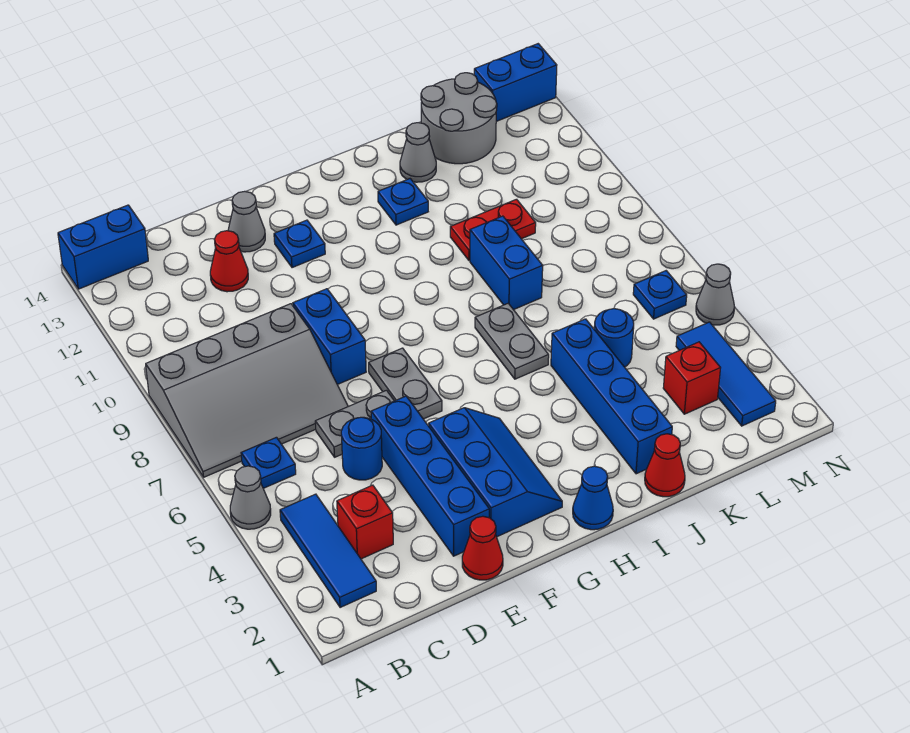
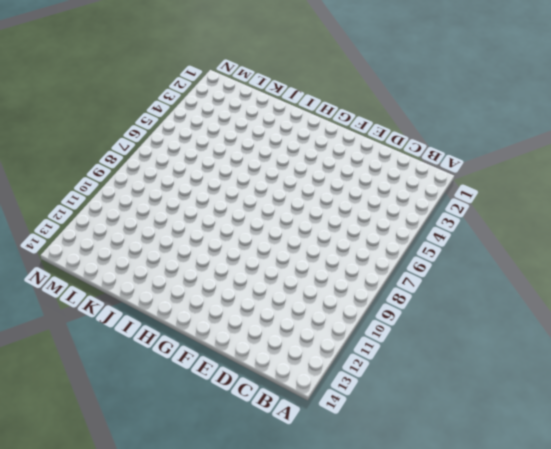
none -> grey cone A5 level 1
none -> grey slope A7:D9 level 1 top 9
none -> blue brick A14:B14 level 1
none -> blue tile B2:B4 level 1

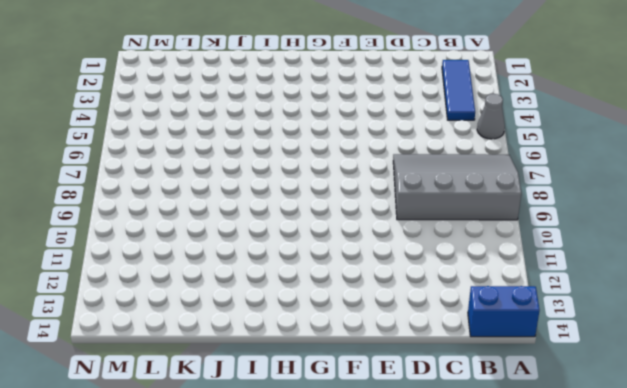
none -> blue plate B6 level 1
none -> red brick C3 level 1
none -> blue round brick D5 level 1
none -> grey plate D6:E6 level 1

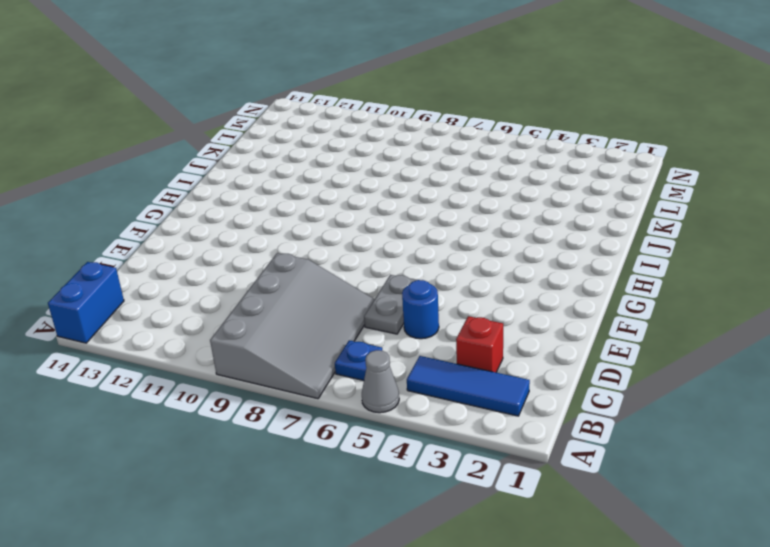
none -> red cone D12 level 1
none -> red cone E1 level 1
none -> blue brick E2:E5 level 1
none -> blue brick E8:E9 level 1

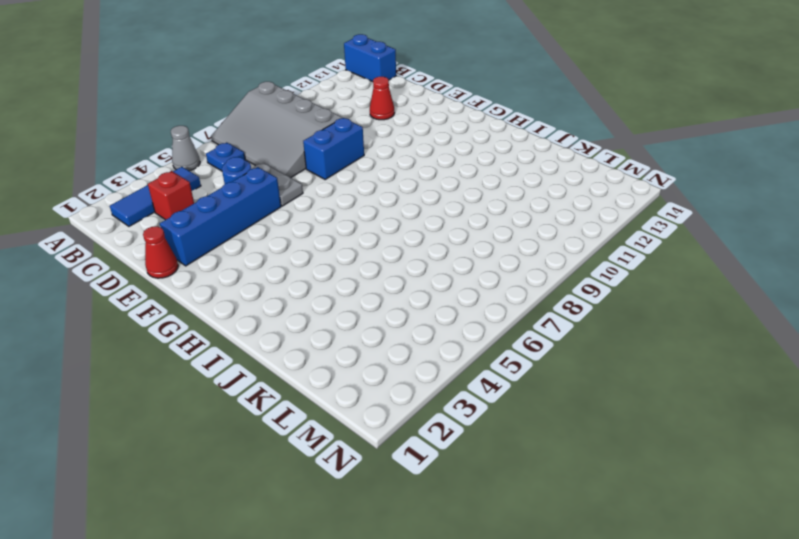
none -> grey cone E13 level 1
none -> blue slope F2:G4 level 1 top F
none -> grey plate F6:F7 level 1
none -> blue plate F12 level 1

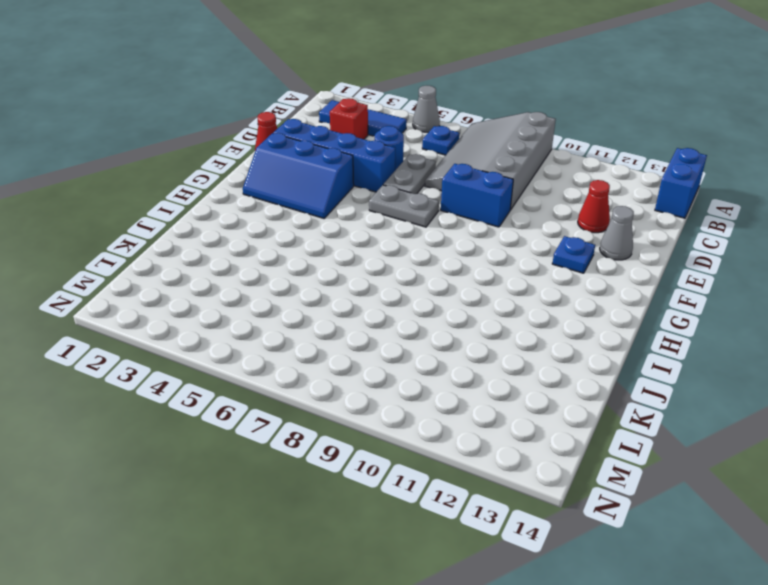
none -> blue cone H1 level 1
none -> grey plate I6:I7 level 1
none -> blue plate I12 level 1
none -> red cone J1 level 1

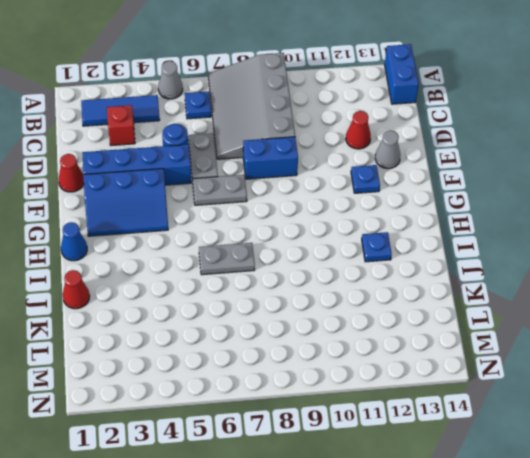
none -> blue brick J2:J5 level 1
none -> blue brick J8:J9 level 1
none -> red plate J10:K10 level 1
none -> grey cone J13 level 1

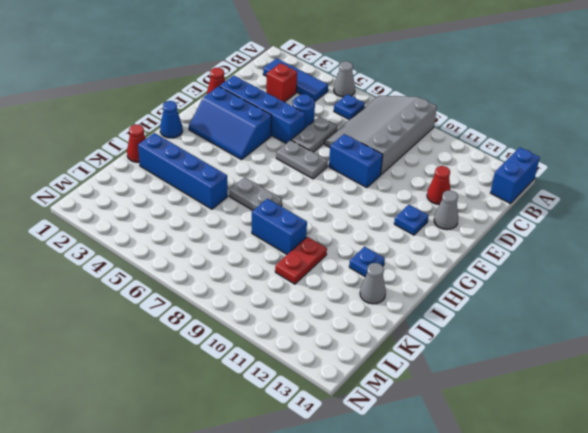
none -> blue round brick K5 level 1
none -> grey round brick K13:L14 level 1
none -> red brick L3 level 1
none -> blue tile M2:M4 level 1

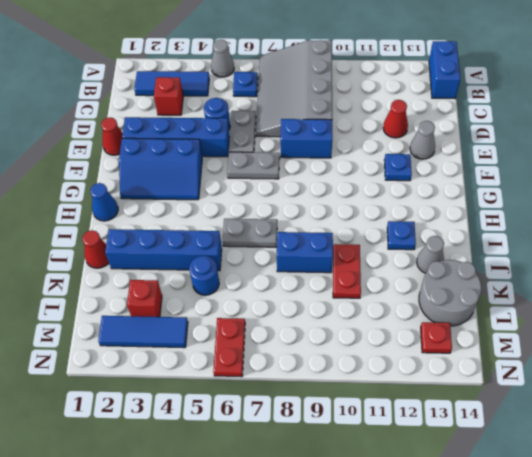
red plate M6:N6 level 1 -> blue plate M6 level 1
red plate M13 level 1 -> none
none -> blue brick M14:N14 level 1
none -> grey cone N5 level 1

